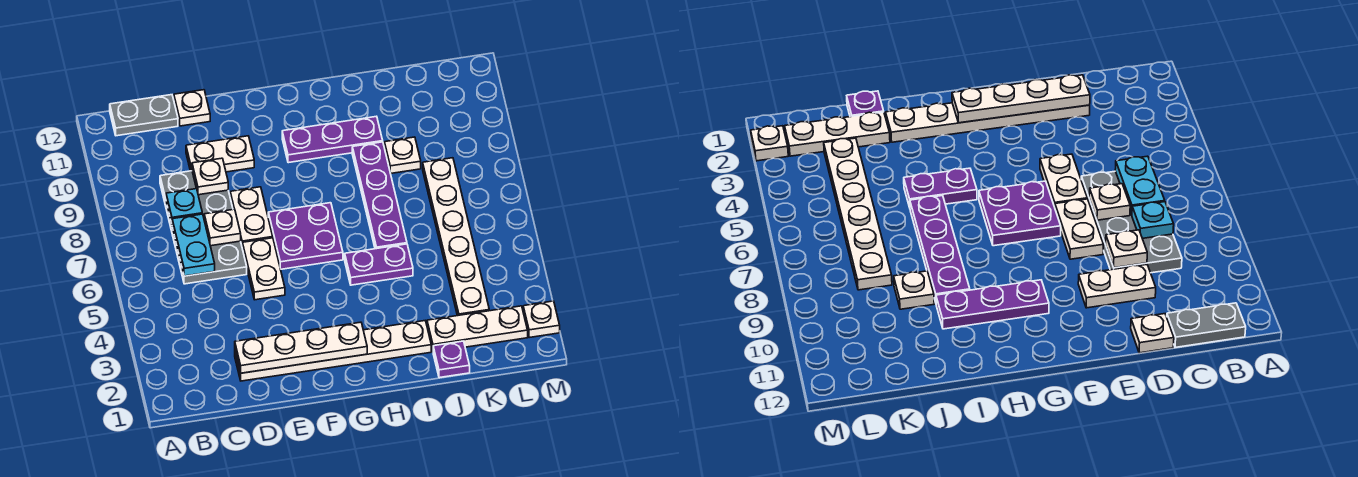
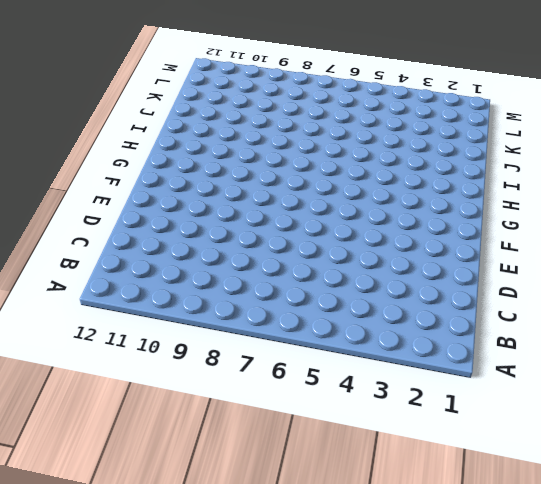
none -> grey plate B12:C12 level 1
none -> grey plate C6:D9 level 1
none -> white plate D2:I2 level 1

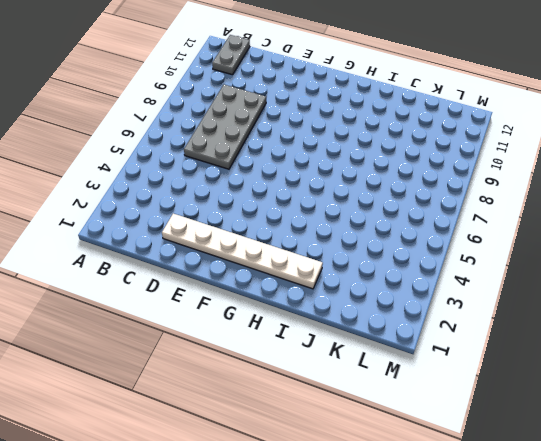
grey plate B11:B12 level 1 -> grey plate B12:C12 level 1
none -> white plate D10:E10 level 1
none -> white plate D12 level 1
none -> white plate E5:E6 level 1

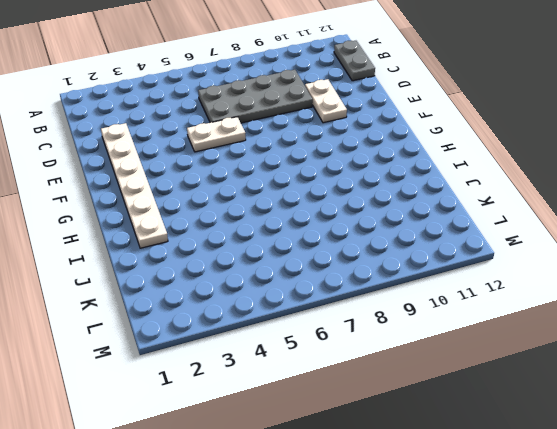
none -> white plate D12 level 1
none -> white plate E7:E8 level 1
none -> purple plate F6:G7 level 1

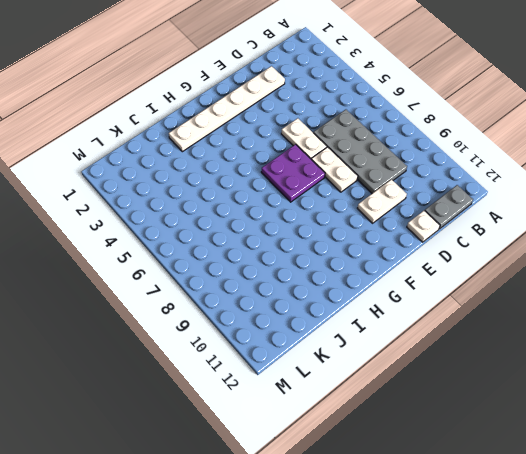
none -> purple plate G10:I10 level 1
none -> purple plate H5:I5 level 1
none -> purple plate I6:I9 level 1

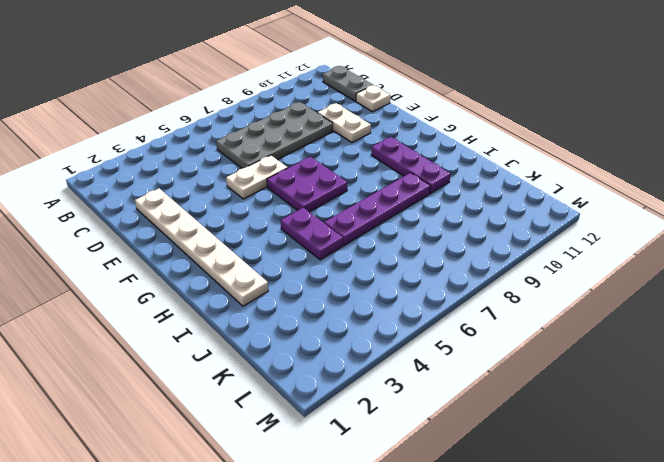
none -> white plate E7:E8 level 1
none -> purple plate J1 level 1
none -> white plate J2:L2 level 1

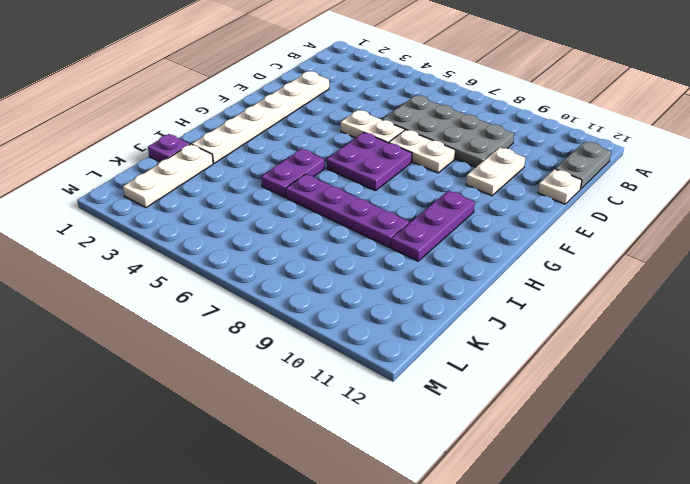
none -> white plate J9 level 1
none -> white plate K3:K8 level 1
none -> white plate M2 level 1

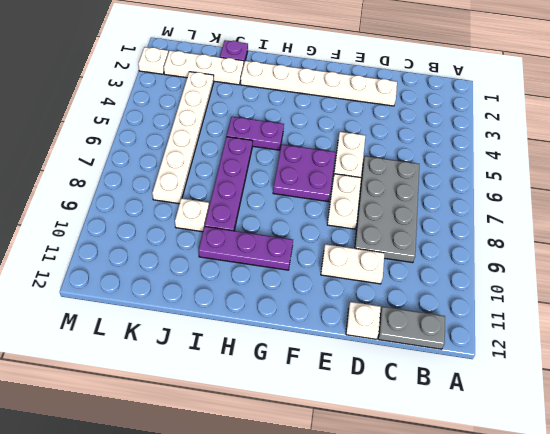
none -> cyan plate C6:C7 level 2
none -> cyan plate C8 level 2
none -> white plate D2:G2 level 2

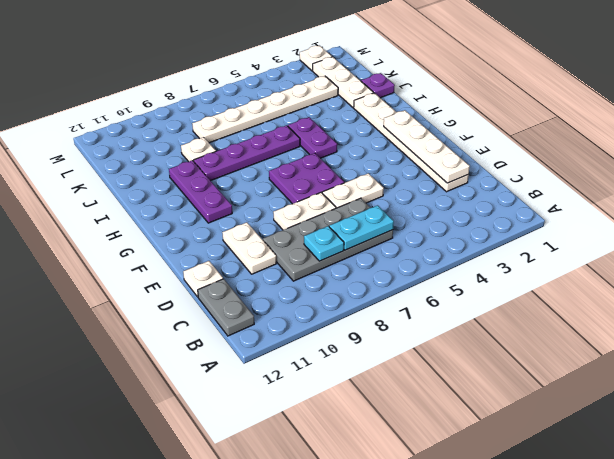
none -> white plate D7 level 2
none -> white plate D9 level 2

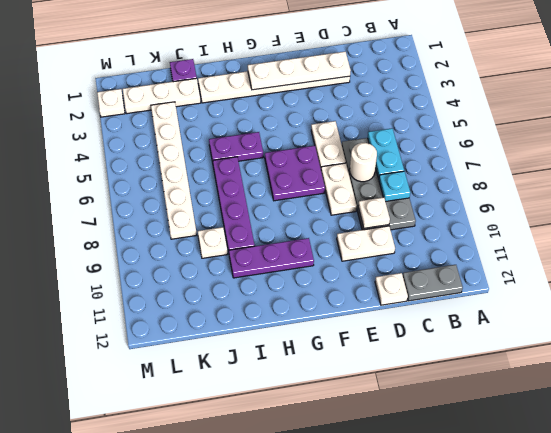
white round brick D7 level 2 -> white plate D7 level 2

